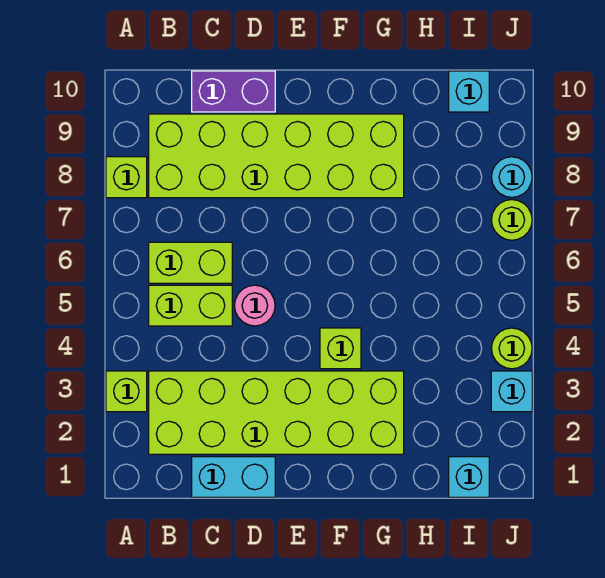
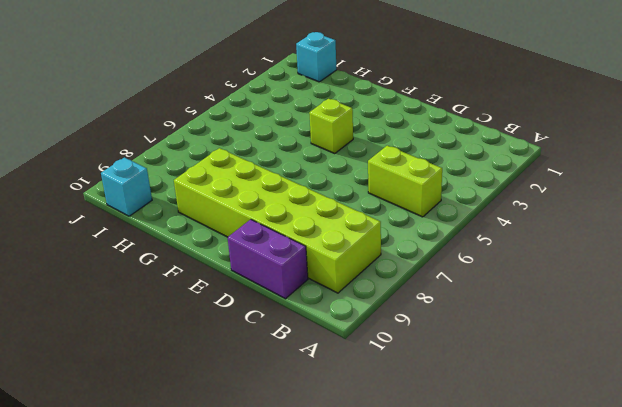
none -> lime brick A3 level 1
none -> lime brick A8 level 1
none -> lime brick B2:G3 level 1

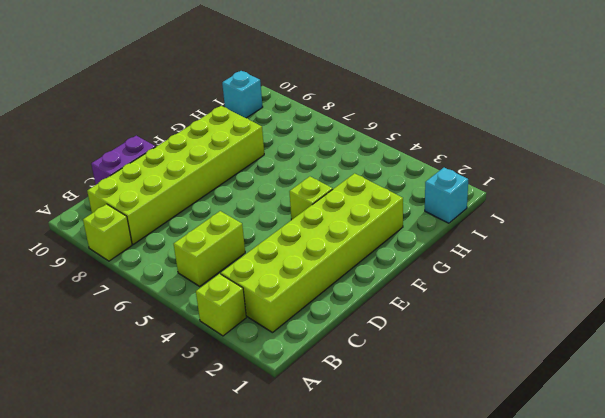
none -> lime brick B6:C6 level 1
none -> cyan brick C1:D1 level 1
none -> pink round brick D5 level 1

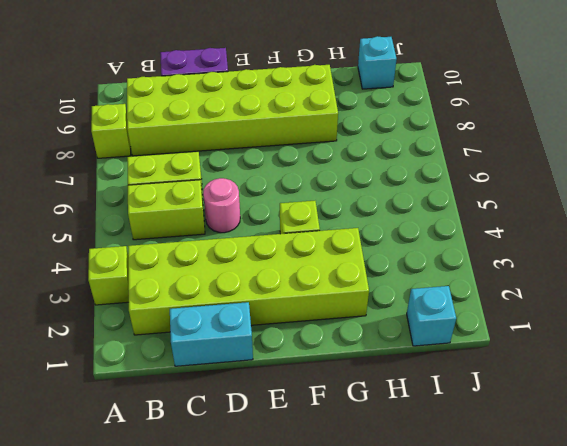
none -> cyan brick J3 level 1
none -> lime round brick J4 level 1
none -> lime round brick J7 level 1

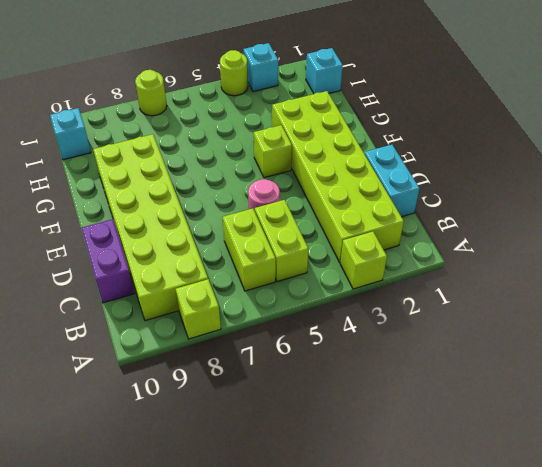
none -> cyan round brick J8 level 1

